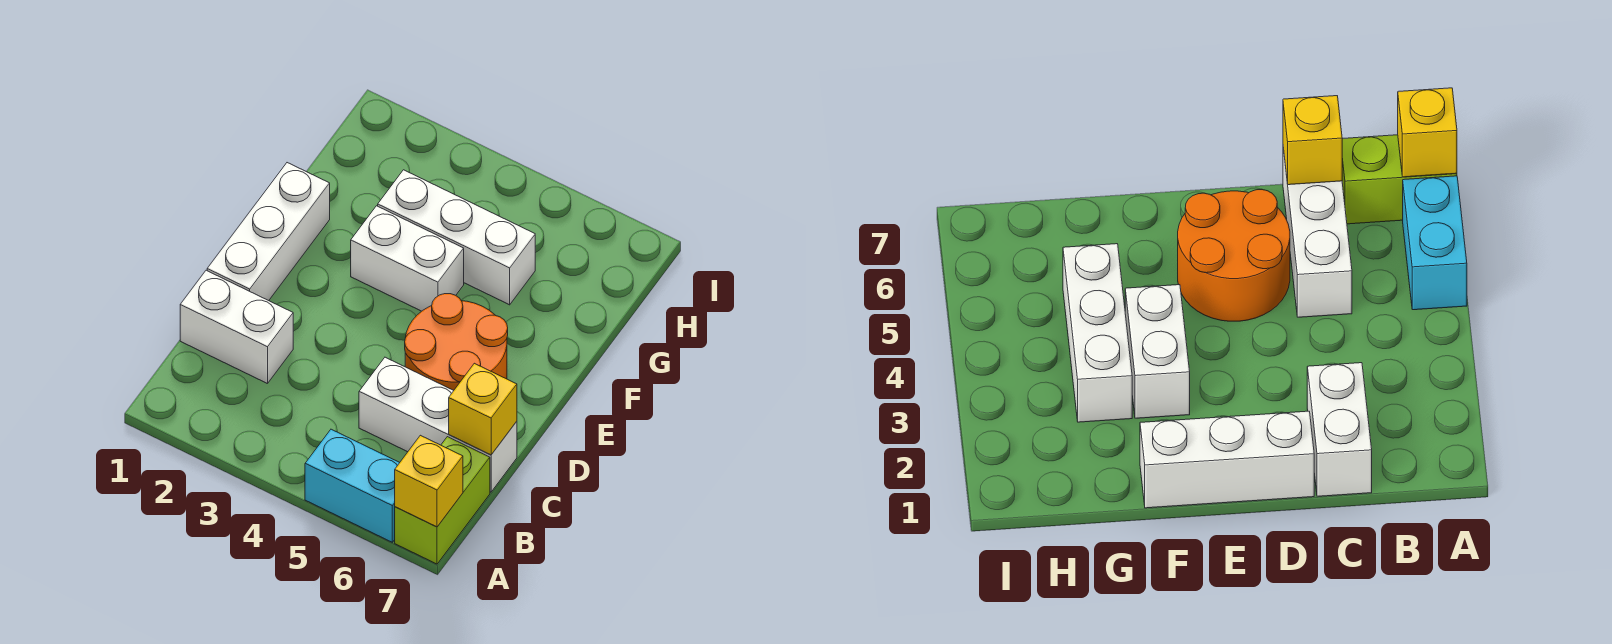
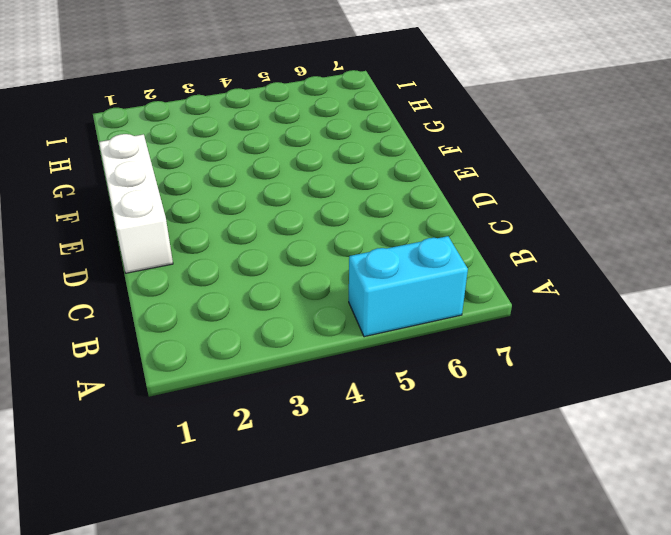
none -> lime brick A7:B7 level 1
none -> white brick C1:C2 level 1

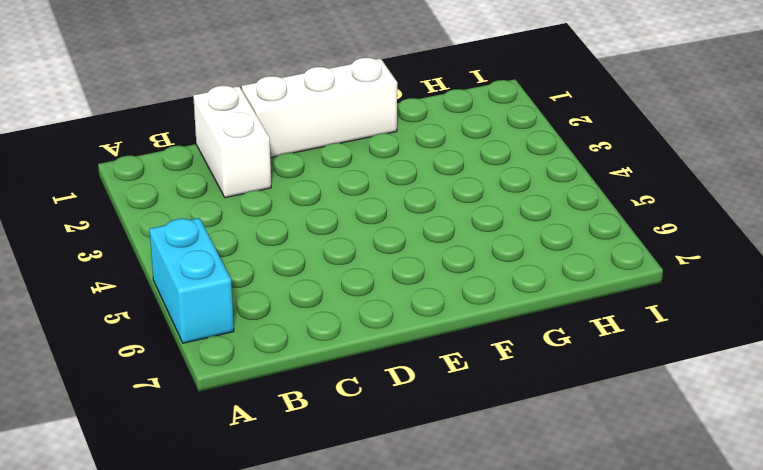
none -> lime brick A7:B7 level 1
none -> white brick C5:C7 level 1

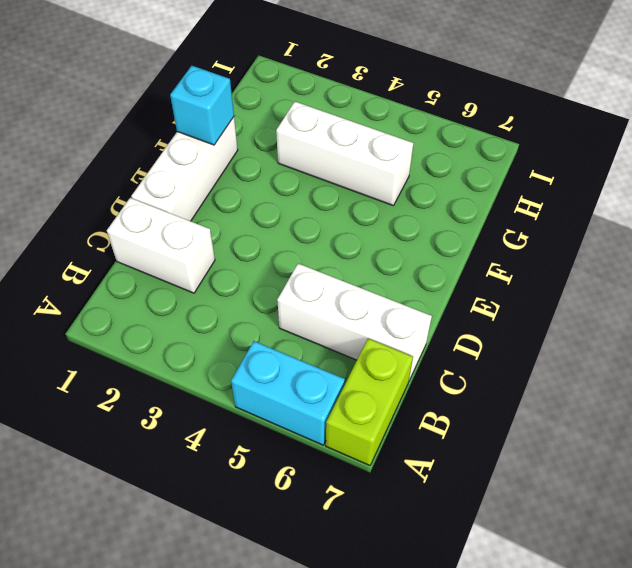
cyan brick F1 level 2 -> none
none -> orange round brick D5:E6 level 1
none -> white brick F3:F4 level 1

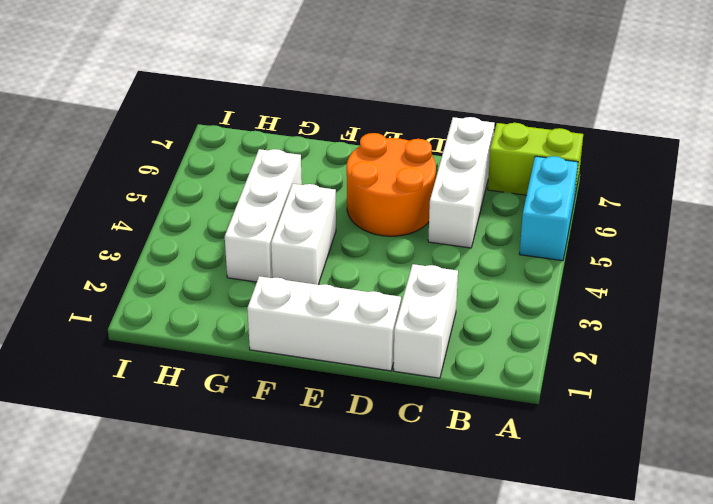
none -> yellow brick A7 level 2
none -> yellow brick C7 level 2

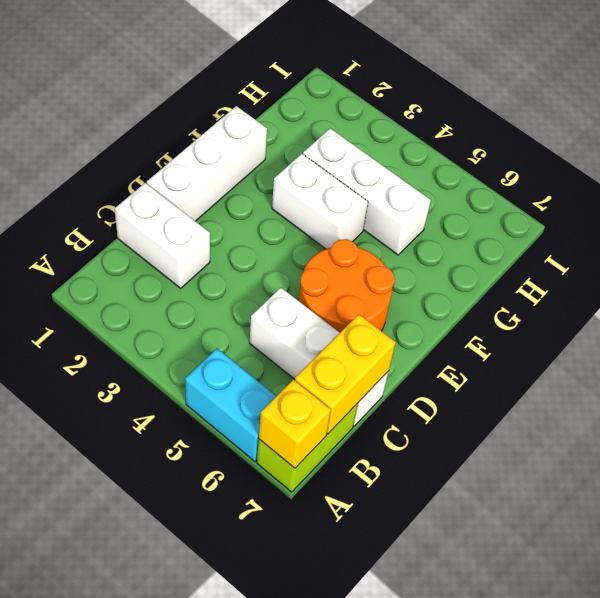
yellow brick B7:C7 level 2 -> yellow brick C7 level 2

